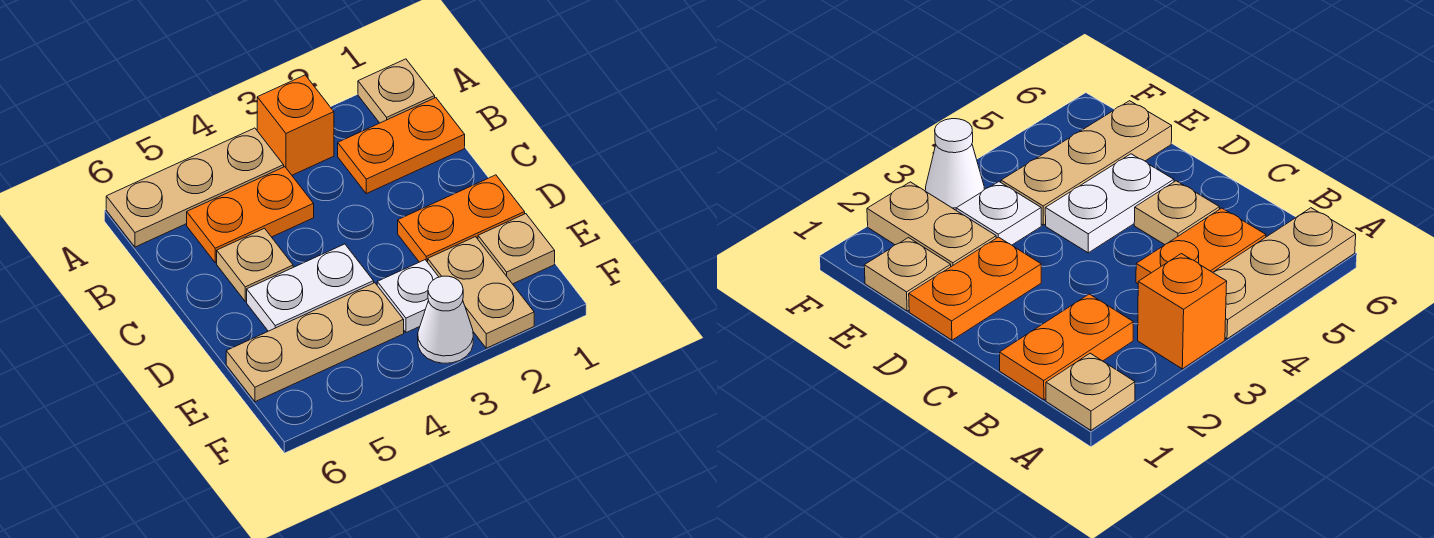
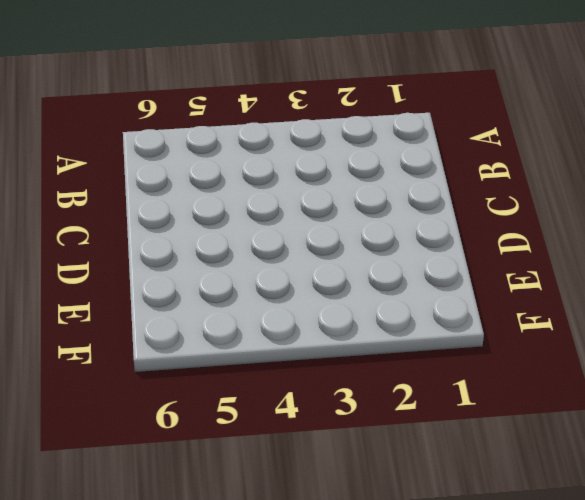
none -> tan plate A1 level 1
none -> orange brick A3 level 1
none -> tan plate A4:A6 level 1

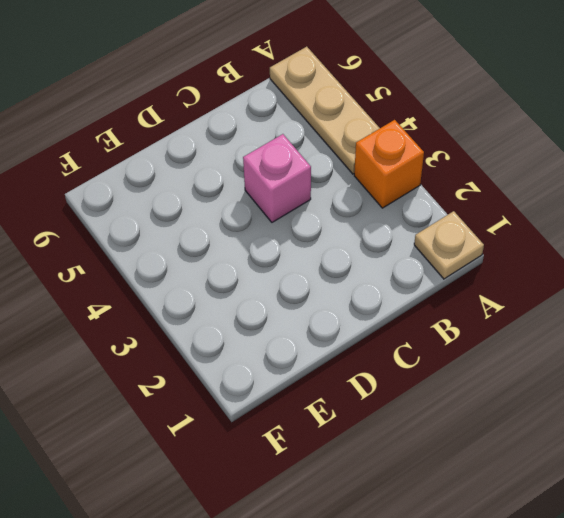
pink brick C4 level 1 -> none
none -> orange plate B1:B2 level 1
none -> orange plate B4:B5 level 1
none -> tan plate C5 level 1

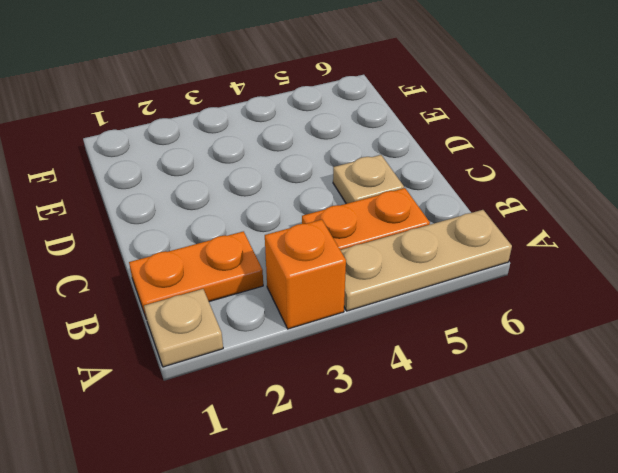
none -> orange plate D1:D2 level 1
none -> white plate D4:D5 level 1
none -> tan plate E1 level 1

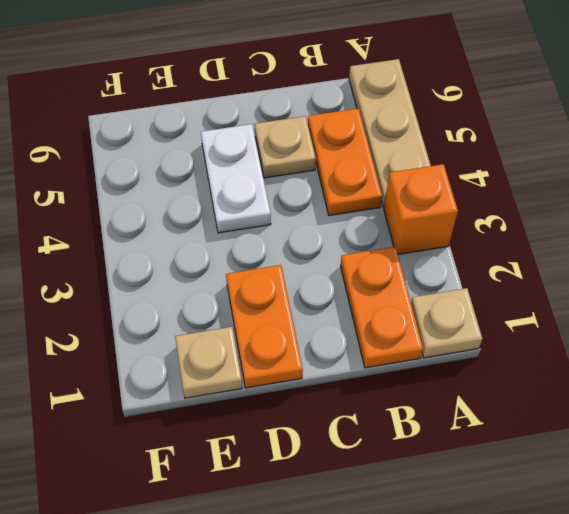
none -> tan plate E2:F2 level 1
none -> white plate E3 level 1
none -> tan plate E4:E6 level 1

